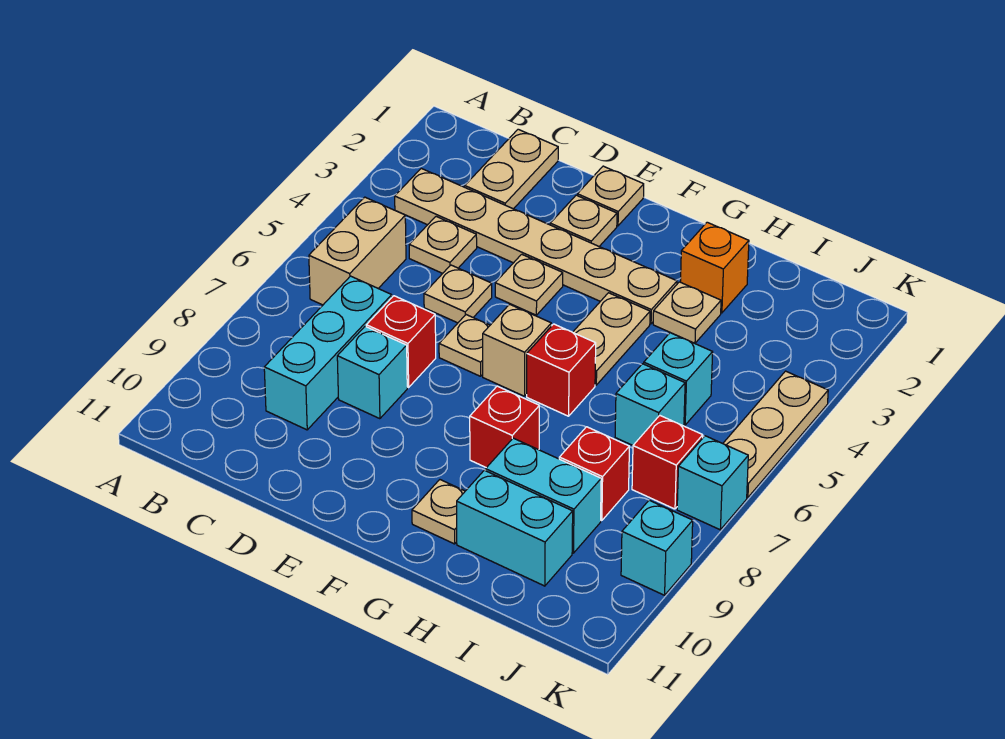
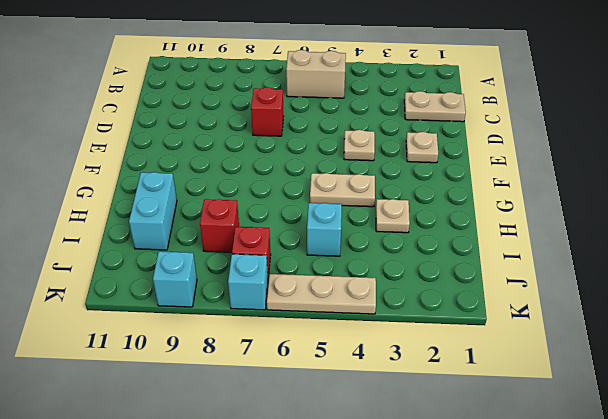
none -> tan plate B3:G3 level 1
none -> tan plate C4 level 1
none -> cyan brick C7:C9 level 1

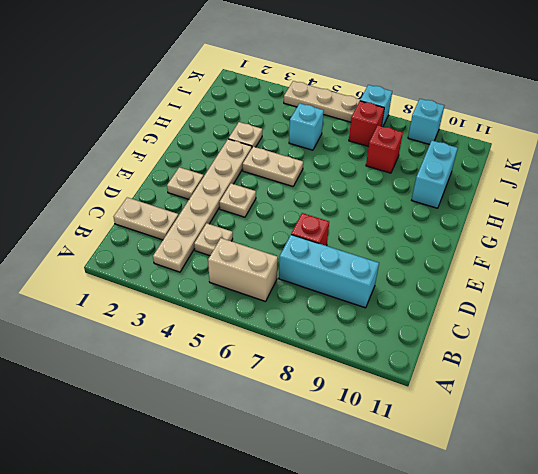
none -> tan plate D5 level 1
none -> cyan brick D8 level 1
none -> tan plate E1 level 1

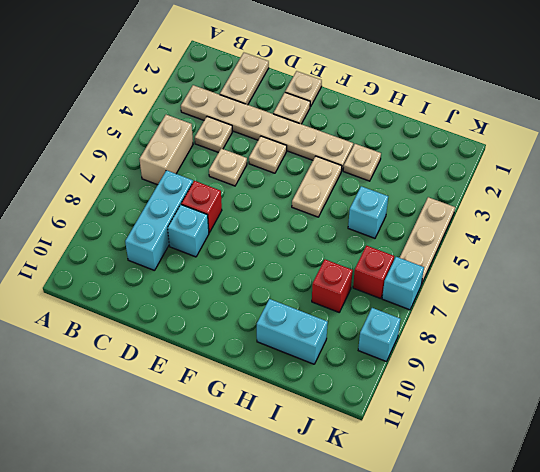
none -> tan plate E6 level 1
none -> tan brick F6 level 1
none -> red brick G6 level 1

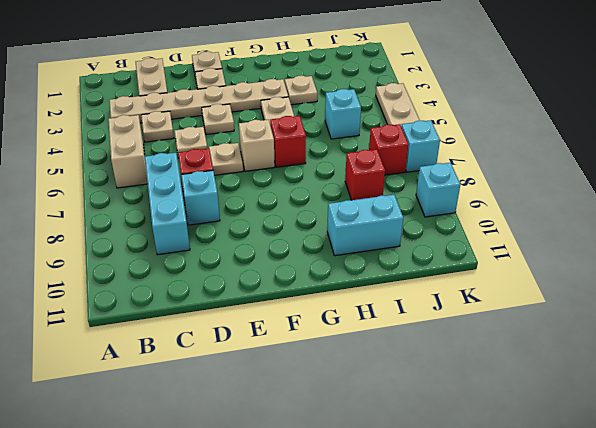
none -> red brick G8 level 1
none -> tan plate G10 level 1
none -> orange brick H2 level 1

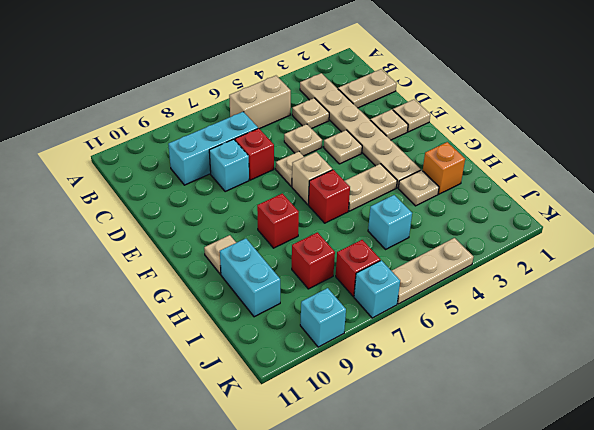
none -> cyan brick H9:I9 level 1
none -> cyan brick I6 level 1

